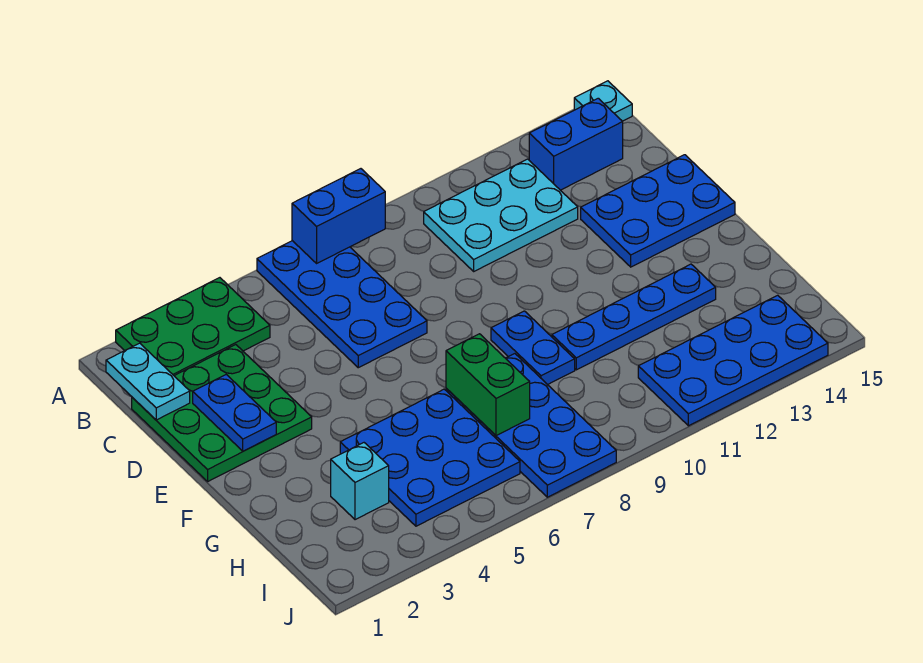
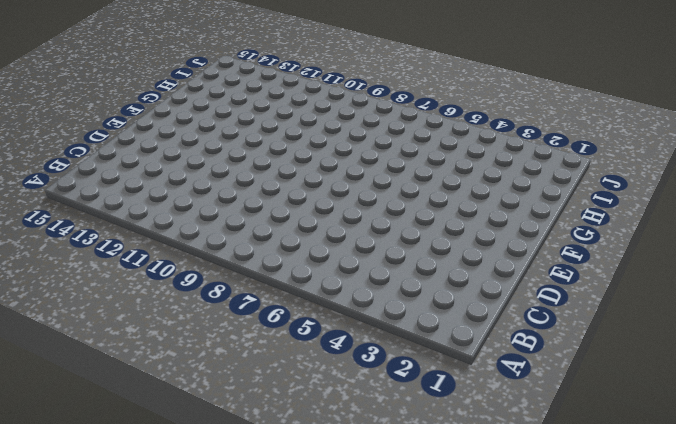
none -> green plate A2:B4 level 1
none -> blue plate A6:D7 level 1
none -> cyan plate A15 level 1

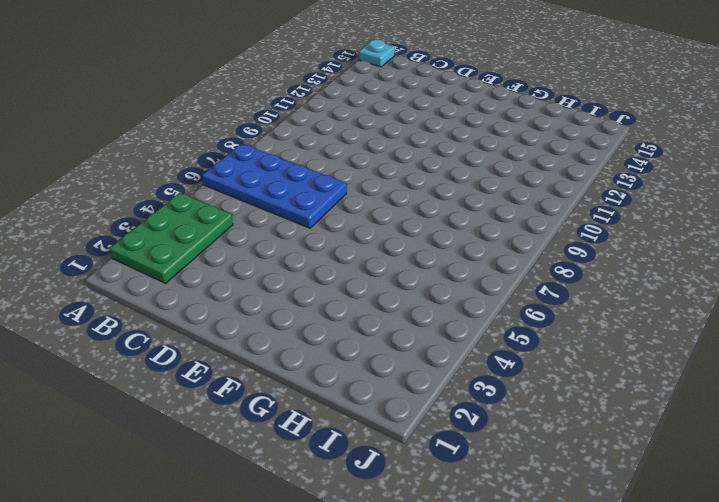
none -> cyan plate B10:C12 level 1
none -> blue brick B13:B14 level 1
none -> green plate C1:E3 level 1

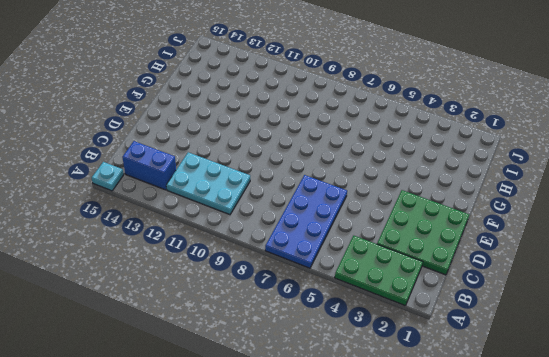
none -> blue plate D13:E15 level 1
none -> blue plate F9:G9 level 1
none -> blue plate G4:I6 level 1

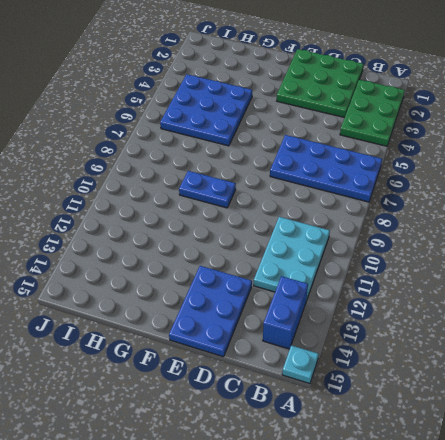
none -> blue plate G7:J8 level 1
none -> blue plate G10:G13 level 1
none -> cyan brick H3 level 1

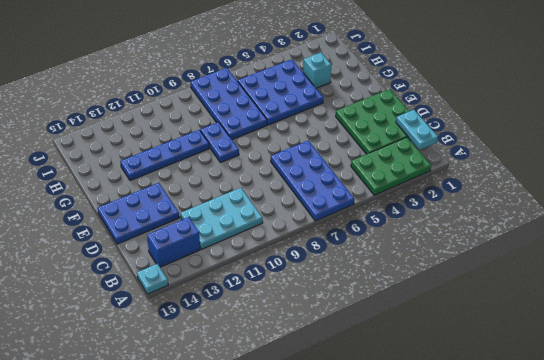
none -> blue plate I11:J14 level 1
none -> blue brick A7:A8 level 2
none -> blue plate D2:E2 level 2

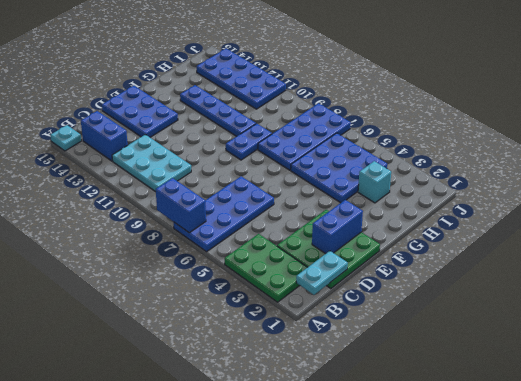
blue brick D2:E2 level 2 -> blue plate D2:E2 level 2
none -> green brick G7:H7 level 2

